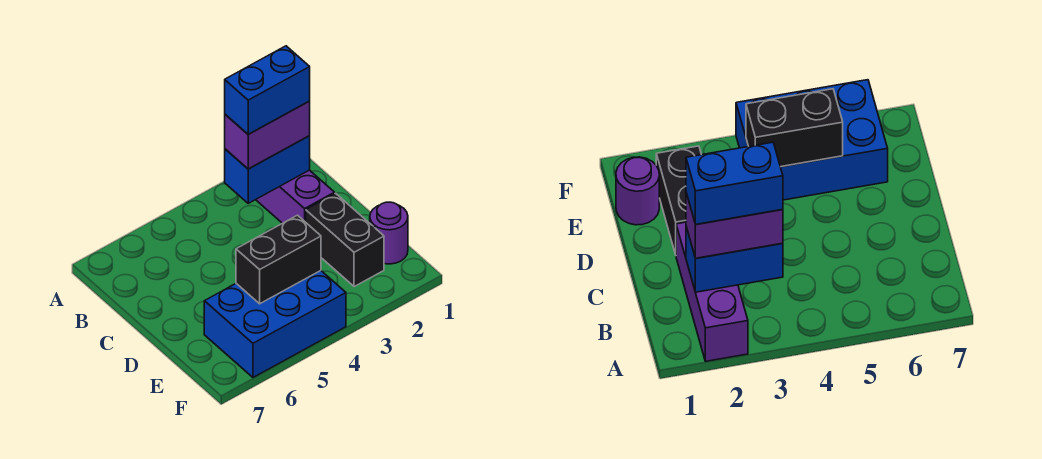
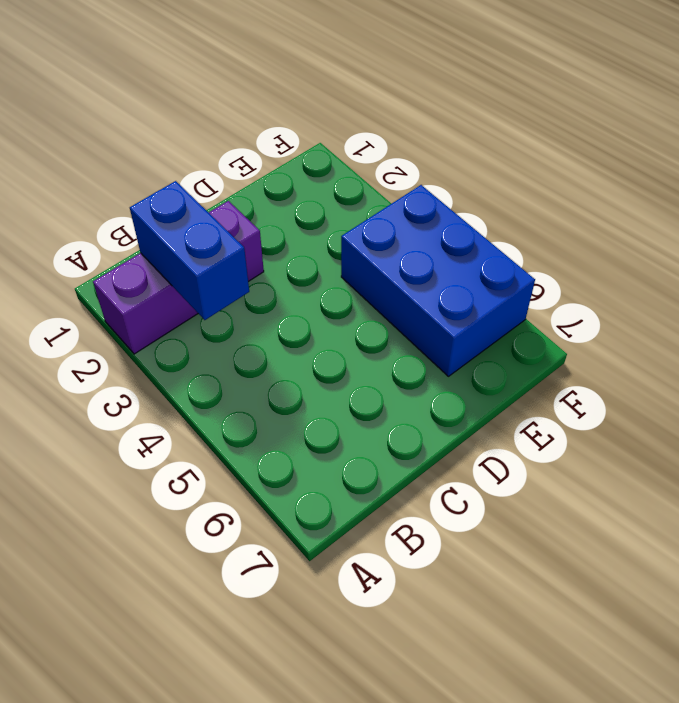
none -> black brick D2:E2 level 1
none -> purple round brick E1 level 1

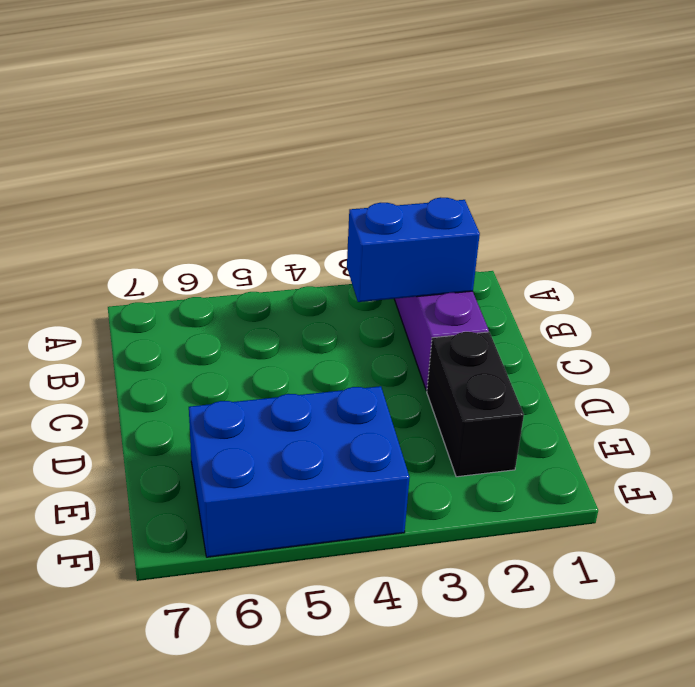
none -> purple round brick E1 level 1
none -> black brick E4:E5 level 2

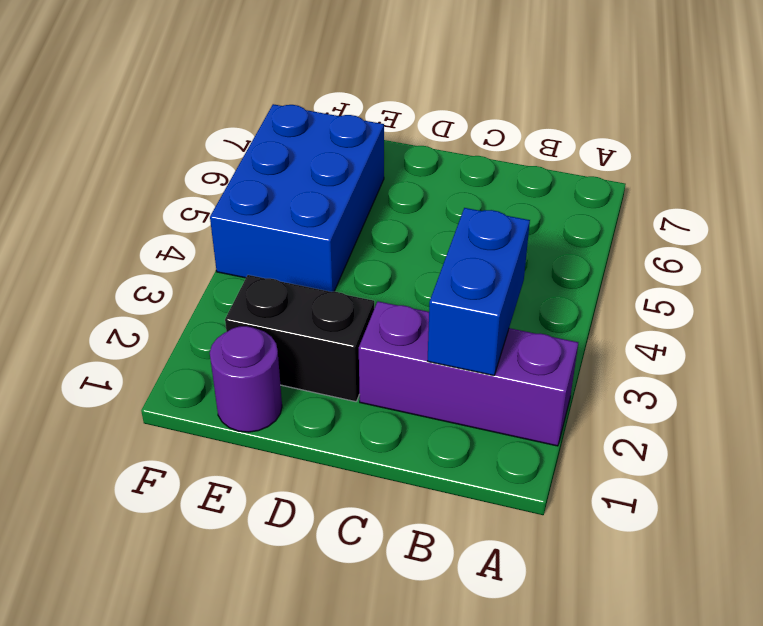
none -> black brick E4:E5 level 2
none -> purple brick B2:B3 level 3

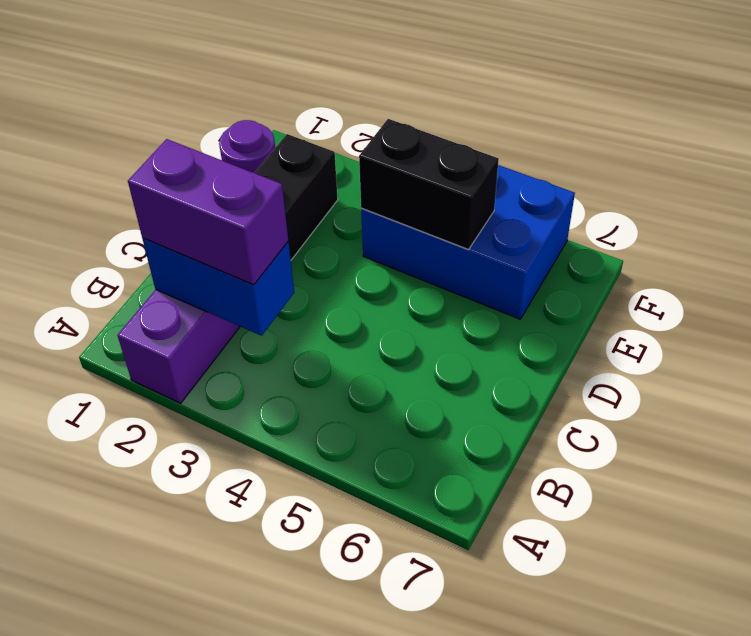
none -> blue brick B2:B3 level 4

